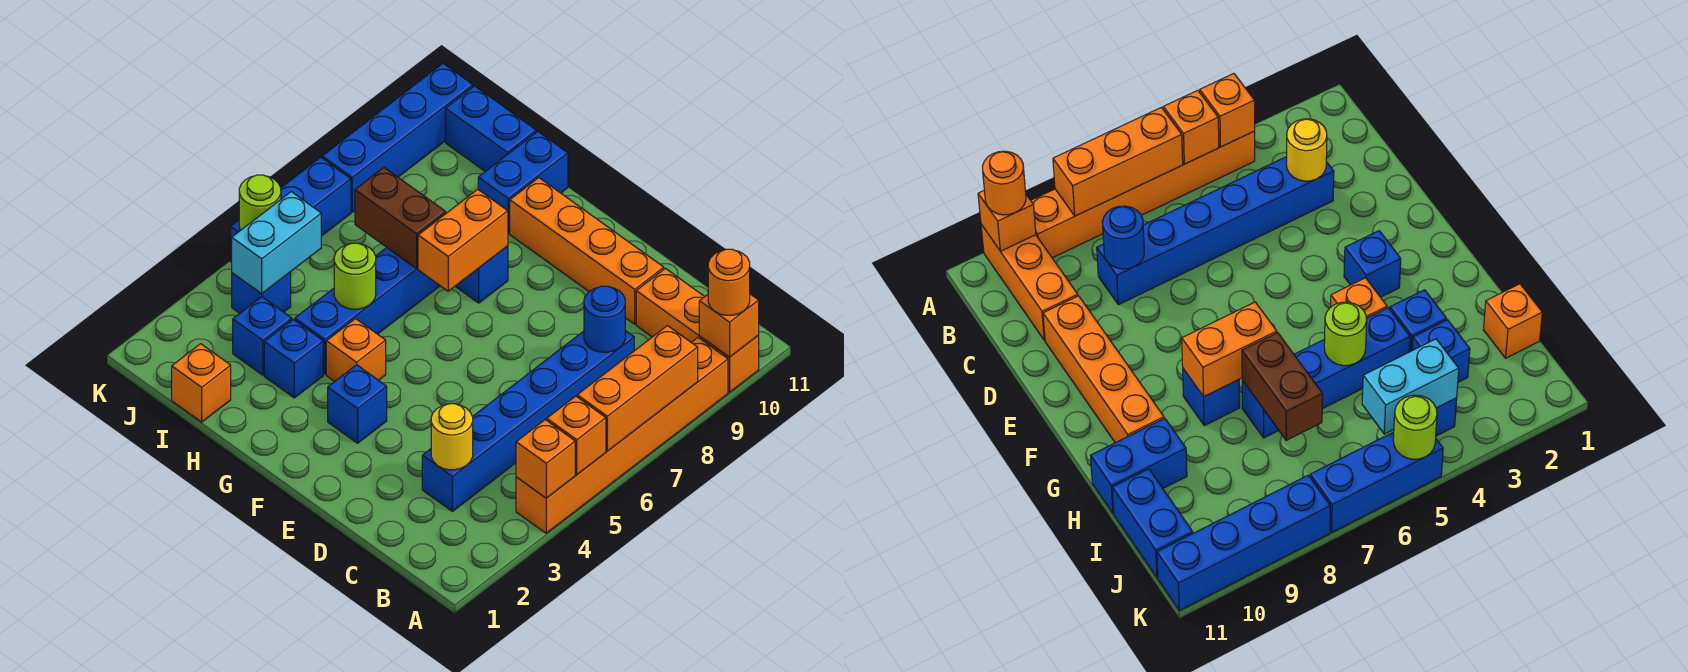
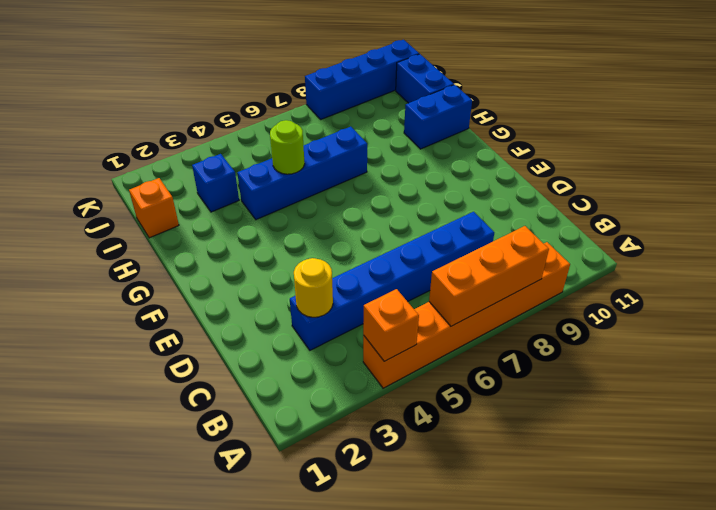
none -> orange brick A10:C10 level 1
none -> orange brick D10:G10 level 1
none -> blue brick F3 level 1

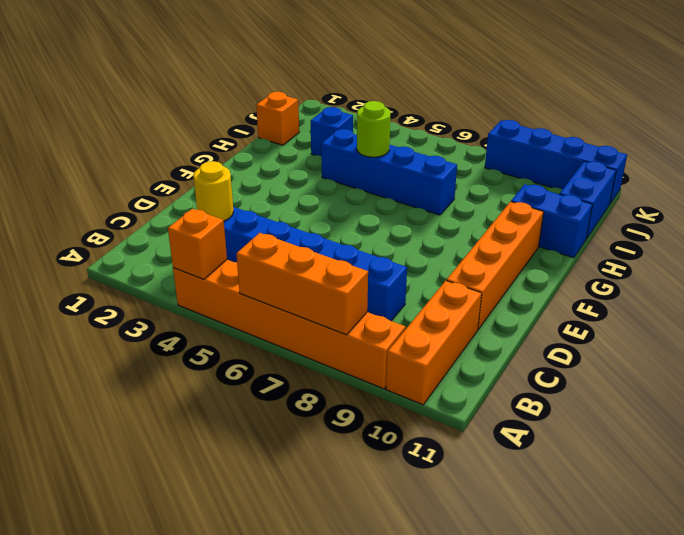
none -> blue brick F3 level 1
none -> orange brick G4 level 1
none -> blue brick G8 level 1

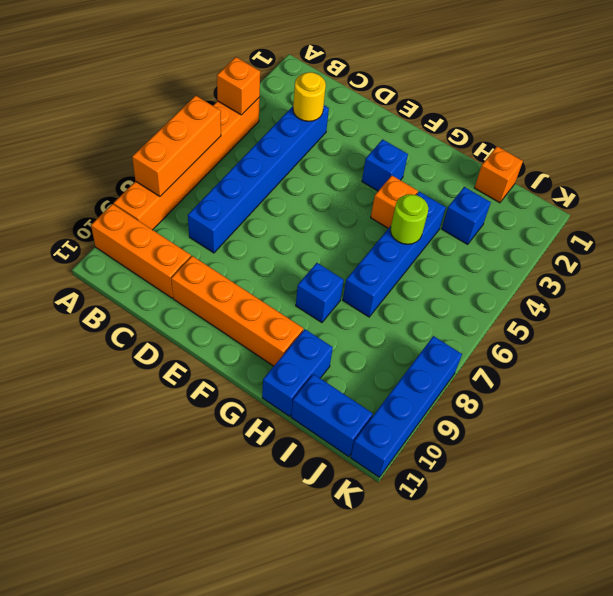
none -> blue brick H3 level 1
none -> blue brick J4 level 1
none -> blue brick K5:K7 level 1

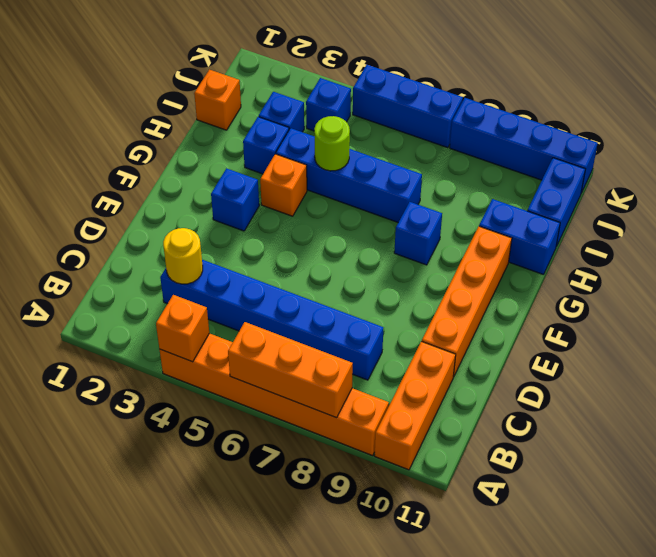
none -> orange brick A5 level 2
none -> orange brick A10 level 2
none -> blue round brick C8 level 2

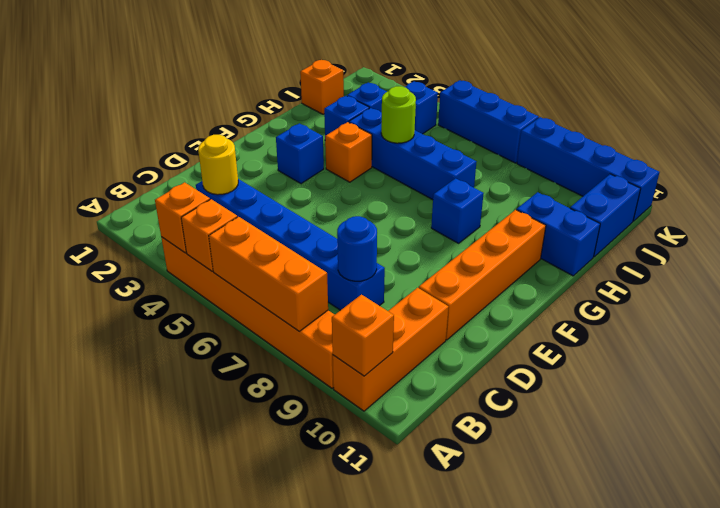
none -> orange brick G7:G8 level 2
none -> brown brick H7:I7 level 2
none -> cyan brick J4:J5 level 2

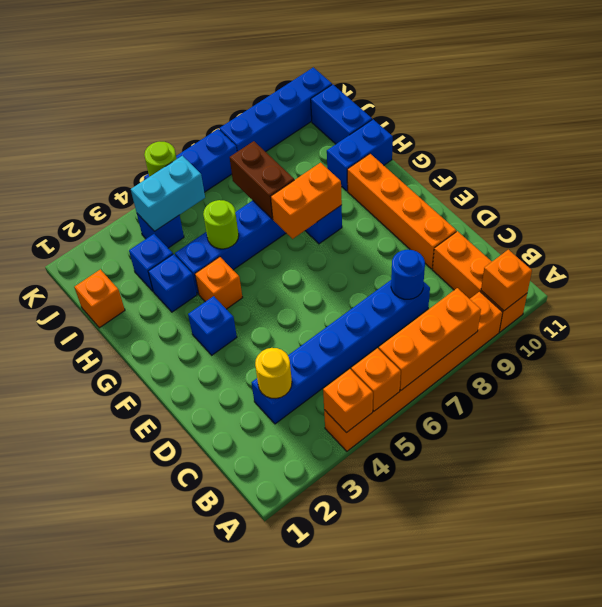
none -> orange round brick A10 level 3

